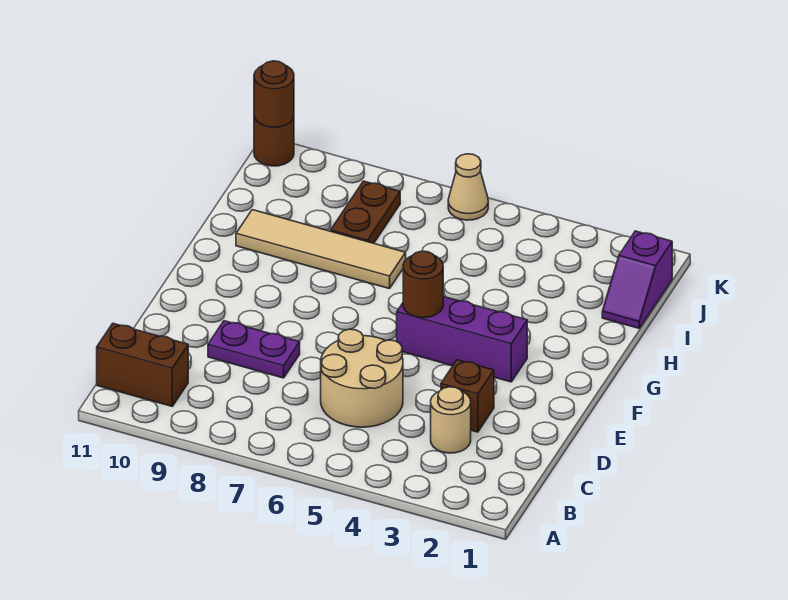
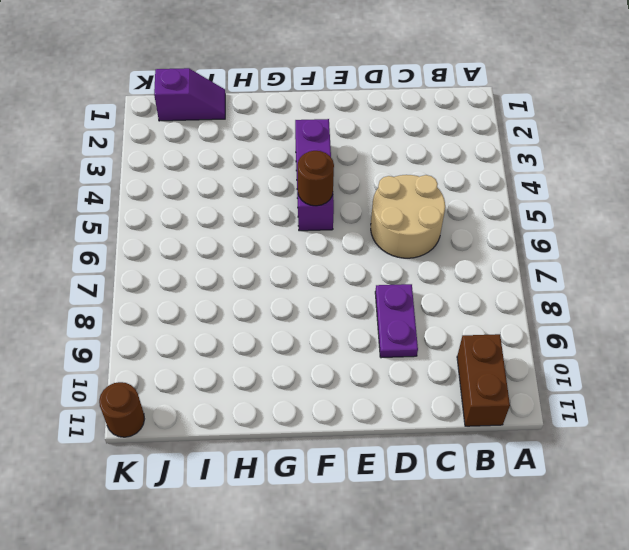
none -> tan round brick C3 level 1
none -> brown brick D3 level 1
none -> tan tile H7:H10 level 1

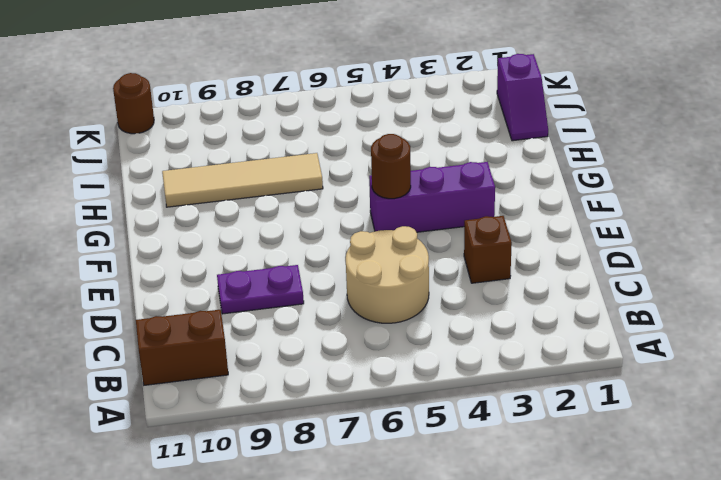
none -> tan round brick C3 level 1
none -> brown plate I8:J8 level 1
none -> tan cone K6 level 1

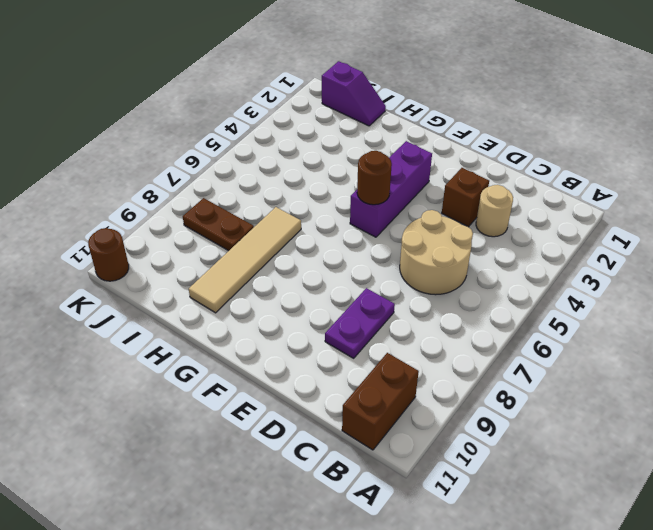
none -> tan cone K6 level 1
none -> brown round brick K11 level 2

